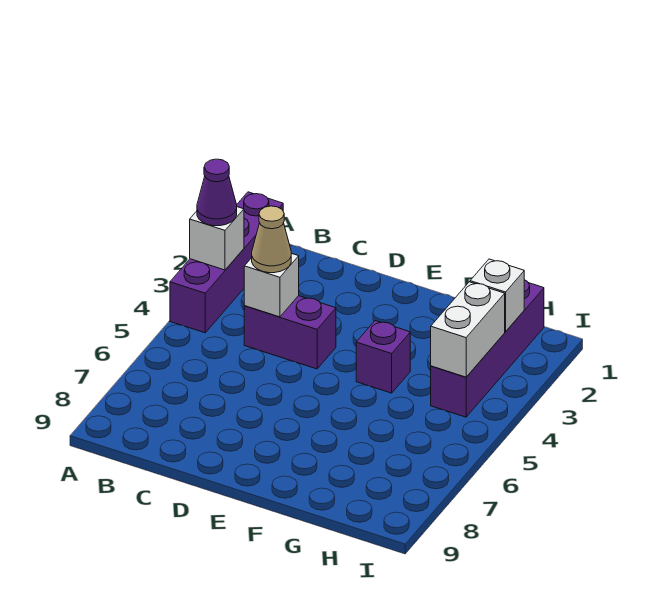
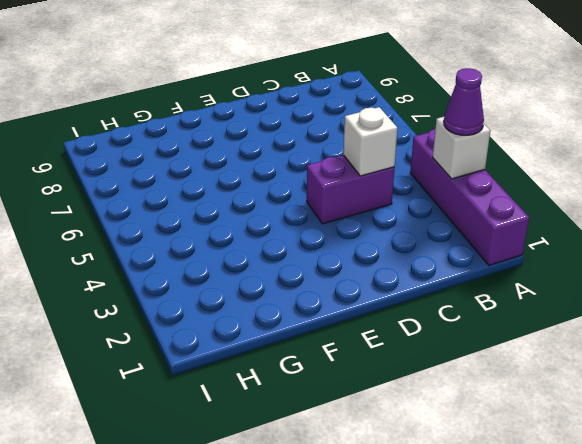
none -> purple brick F4 level 1
none -> purple brick H1:H4 level 1

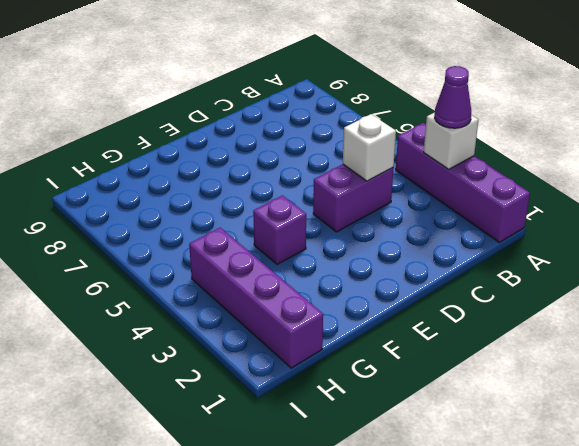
none -> white brick H2 level 2
none -> white brick H3:H4 level 2

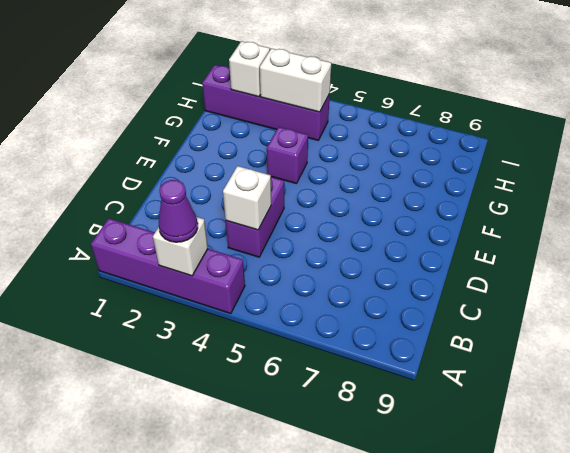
none -> tan cone C4 level 3

